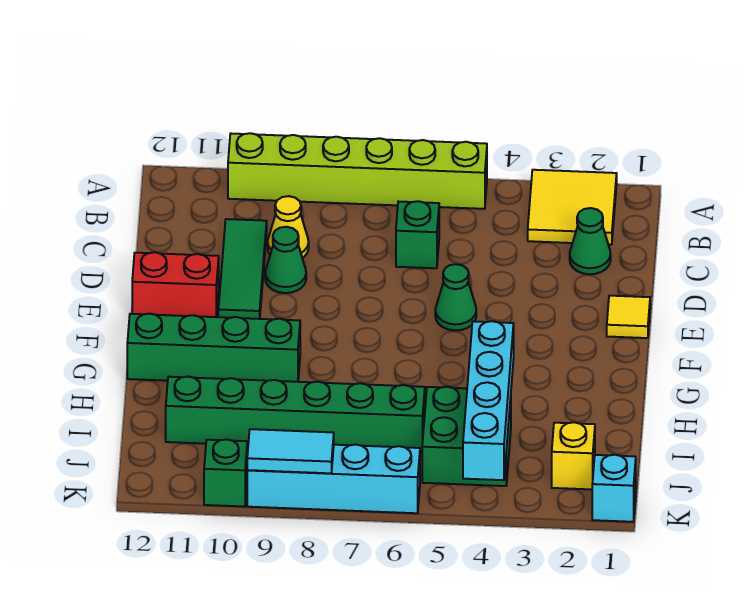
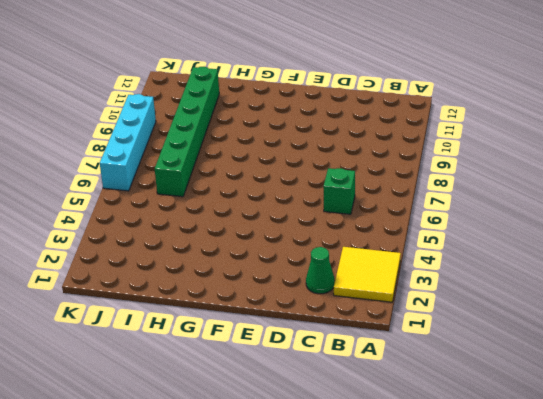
none -> lime brick A5:A10 level 1
none -> yellow cone C9 level 1
none -> green tile C10:E10 level 1

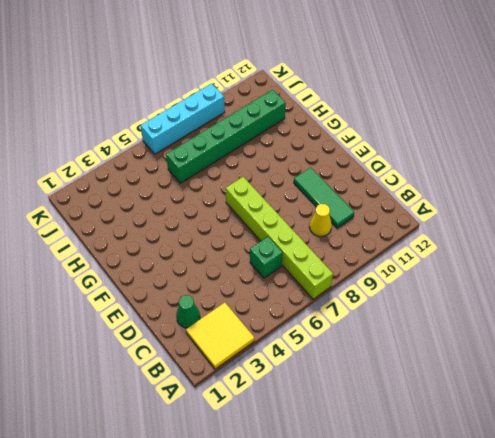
lime brick A7:F7 level 1 -> lime brick A5:A10 level 1
none -> green cone D9 level 1
none -> yellow tile E1 level 1
none -> green cone E5 level 1

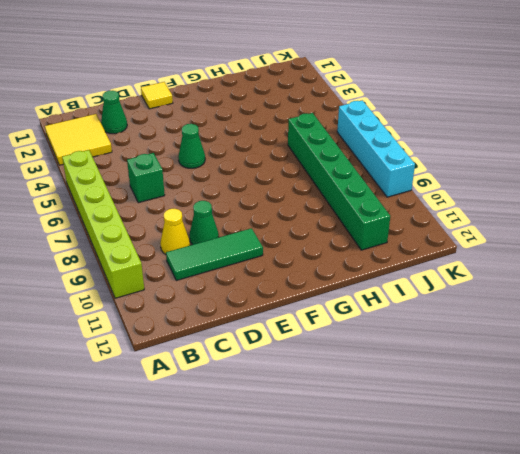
none -> red brick E11:E12 level 1
none -> green brick G9:G12 level 1
none -> green brick I4:J5 level 1

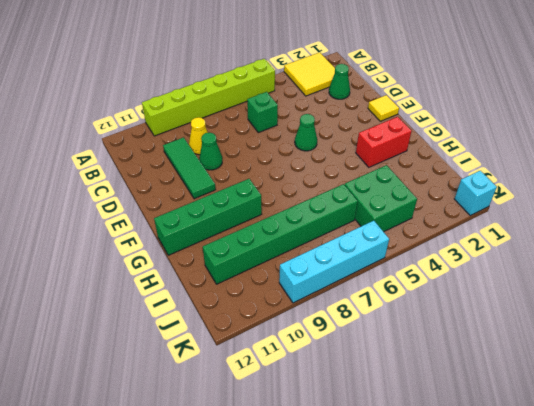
red brick G2:G3 level 1 -> red brick E11:E12 level 1
none -> yellow brick J2 level 1
none -> green brick K10 level 1
none -> cyan brick H4:K4 level 2

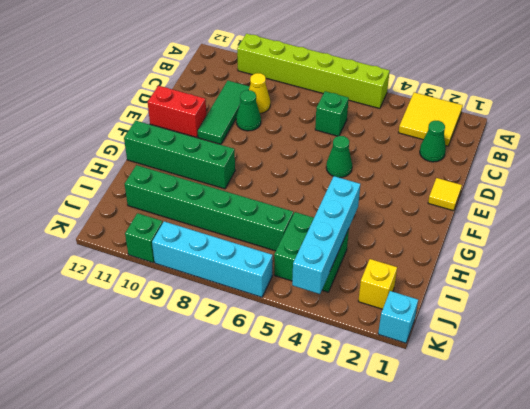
none -> cyan tile K8:K9 level 2

